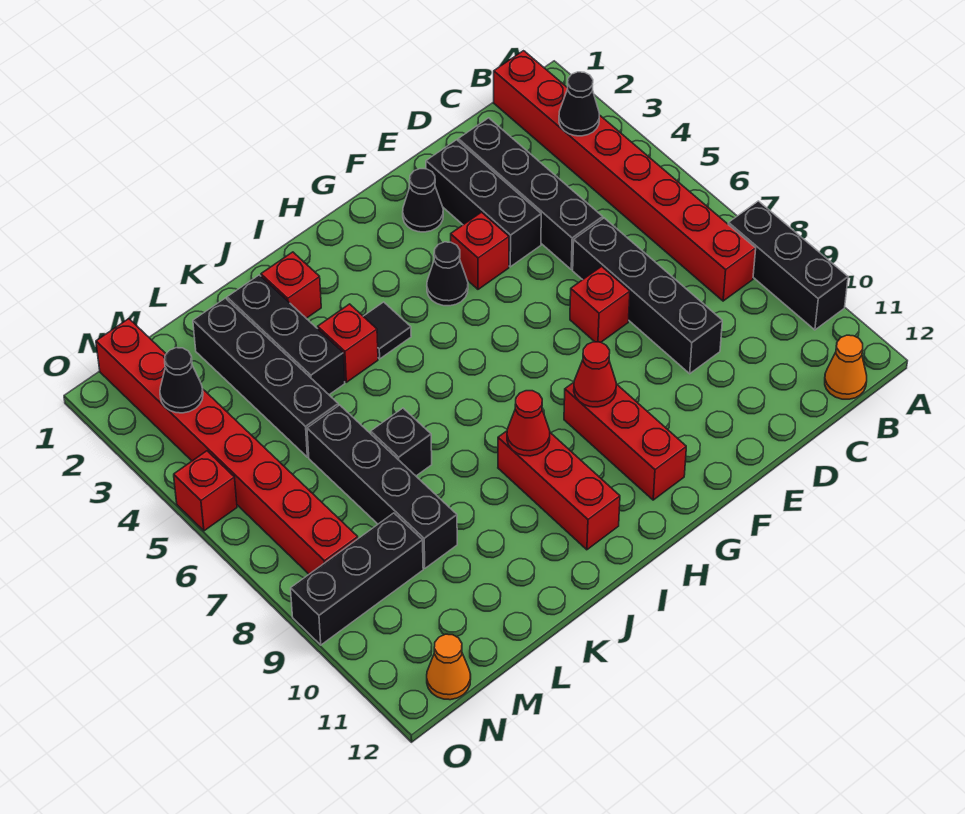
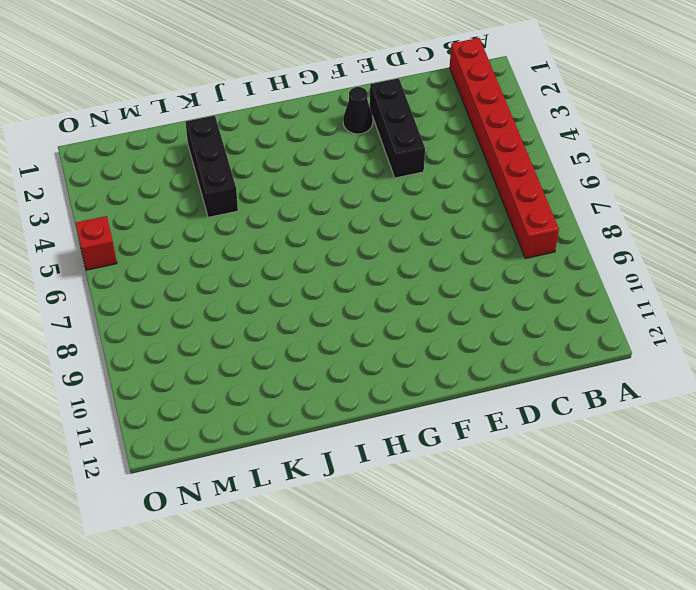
none -> black brick A8:A10 level 1
none -> orange cone B12 level 1
none -> black brick D2:D5 level 1

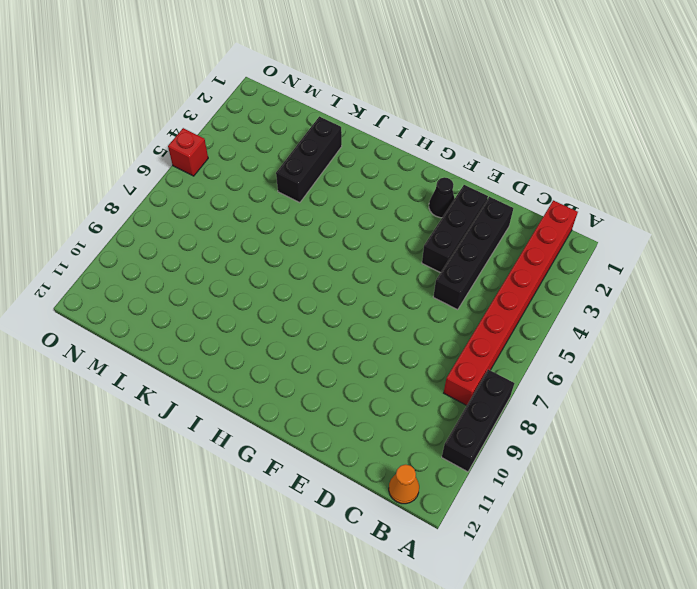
none -> black brick D6:D9 level 1
none -> red brick E7 level 1
none -> red brick F4 level 1

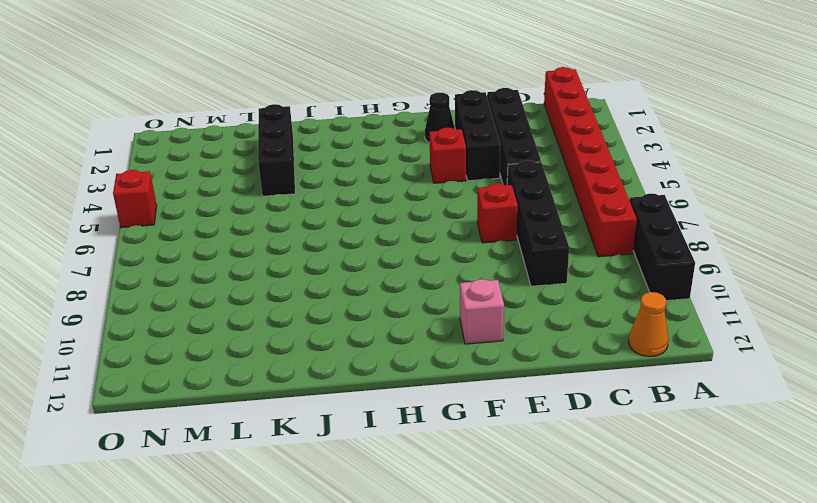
pink brick F11 level 1 -> none
none -> black cone G4 level 1
none -> red brick G9:G11 level 1
none -> black tile I4 level 1

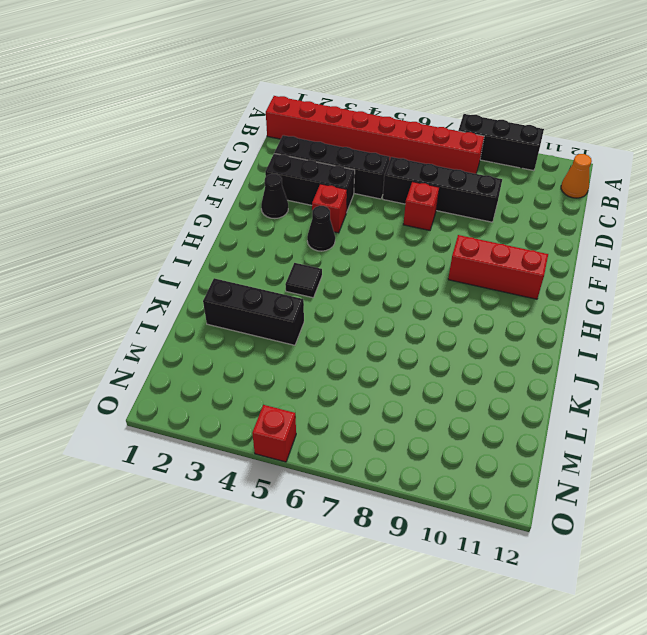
none -> red brick I9:I11 level 1
none -> red brick J2 level 1
none -> red brick J4 level 1

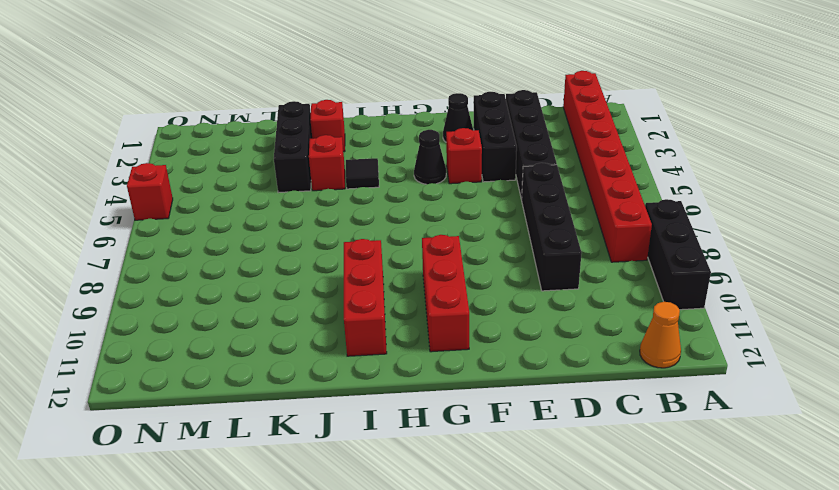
none -> red brick E7 level 1
none -> black brick K7 level 1
none -> black brick L2:L5 level 1

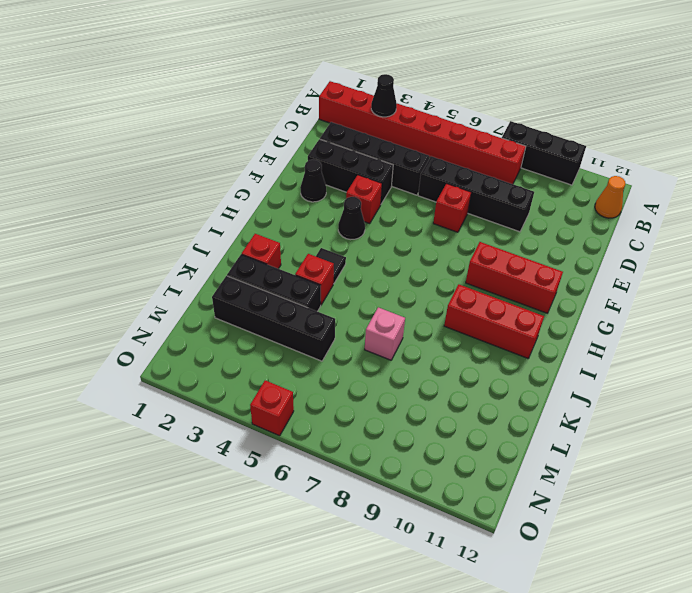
pink brick K7 level 1 -> black brick K7 level 1
none -> black brick L6:L9 level 1
none -> black brick M9:O9 level 1
none -> red brick N1:N8 level 1

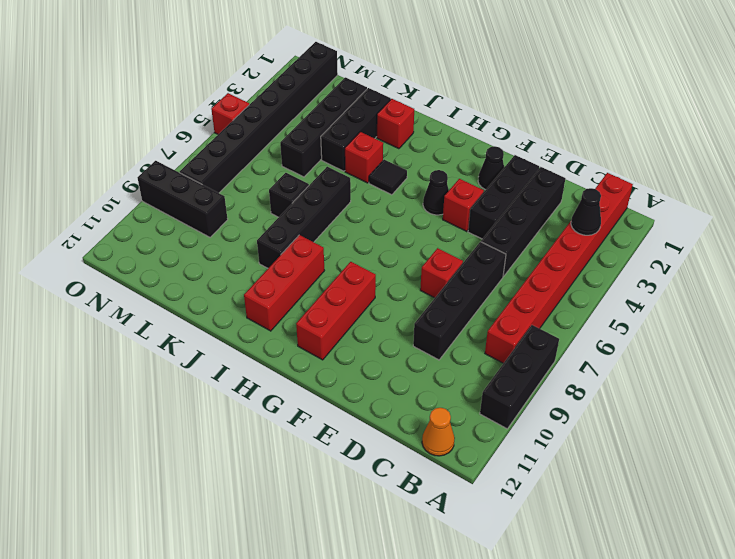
black brick J6:J9 level 1 -> black brick L6:L9 level 1
black brick N1:N8 level 1 -> red brick N1:N8 level 1
none -> orange cone N12 level 1
none -> red cone G9 level 2
none -> red cone I9 level 2

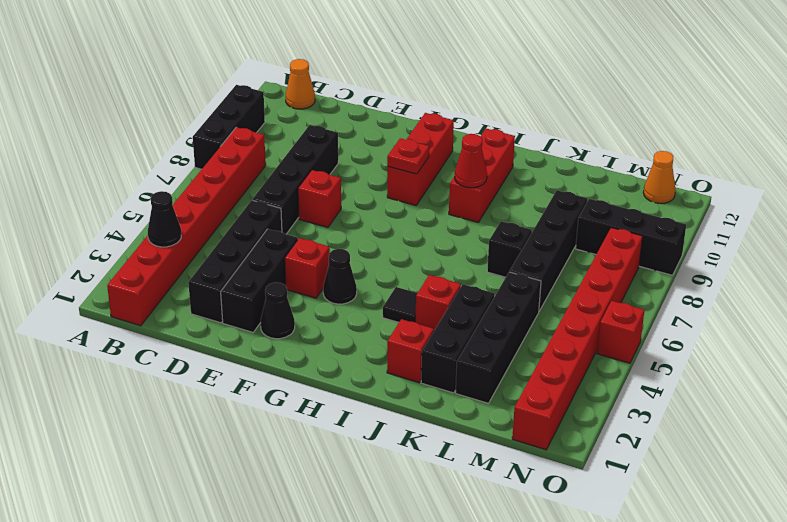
red plate G9 level 2 -> red cone G9 level 2
none -> black cone N3 level 2

